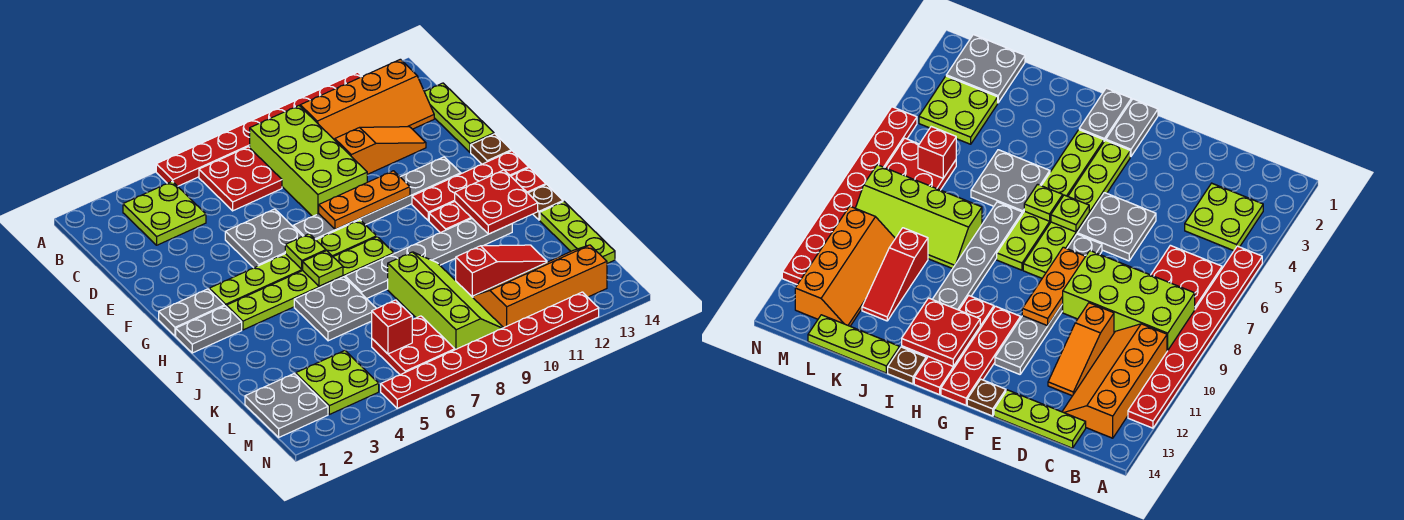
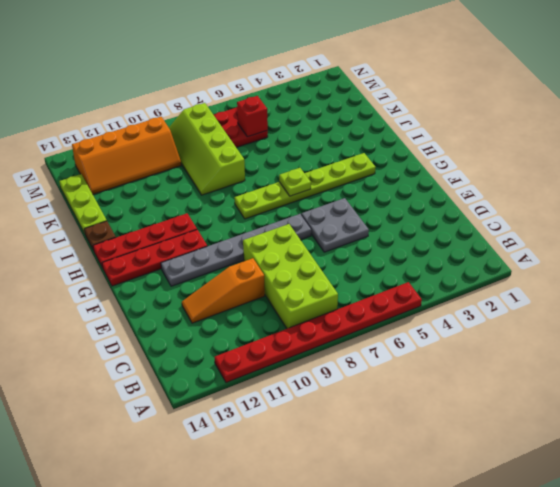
none -> lime plate B3:C4 level 1
none -> red plate B6:C7 level 1
none -> orange slope B10:C13 level 1 top B
none -> lime plate C14:E14 level 1

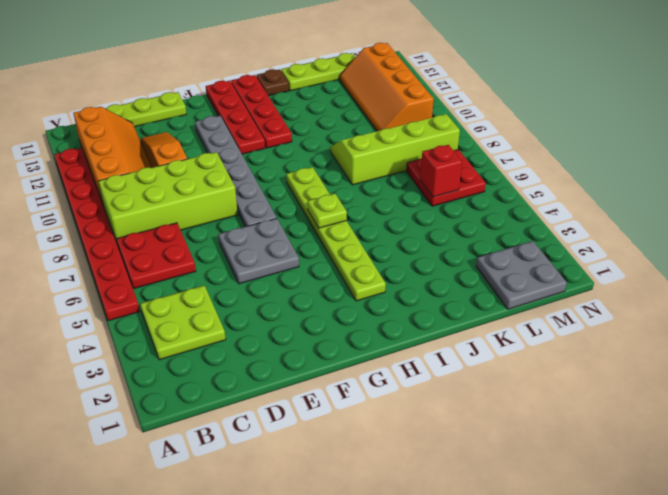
none -> brown plate F14 level 1
none -> grey plate G1:G2 level 1
none -> lime plate G3:G8 level 1
none -> grey plate H1:H2 level 1

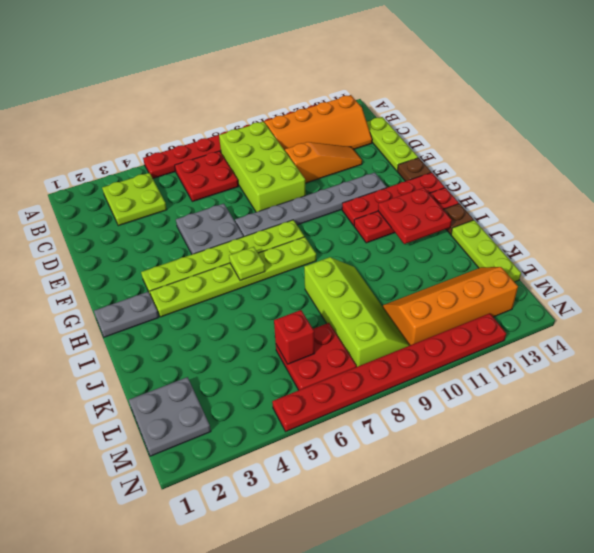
none -> grey plate G1:G2 level 1
none -> grey plate I5:J6 level 1
none -> grey plate I7:I12 level 1
none -> red slope K10:K12 level 1 top 10

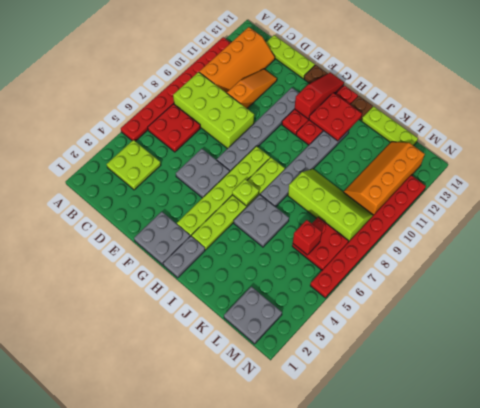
grey plate F1:G2 level 1 -> grey plate G1:G2 level 1
red slope G12:G14 level 2 top 12 -> red slope K10:K12 level 1 top 10
none -> lime plate L3:M4 level 1
none -> orange plate F8:F10 level 2
none -> lime plate G6 level 2

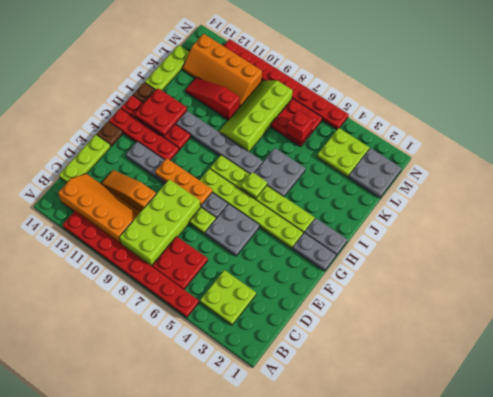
lime plate E7 level 1 -> lime plate G6 level 2

